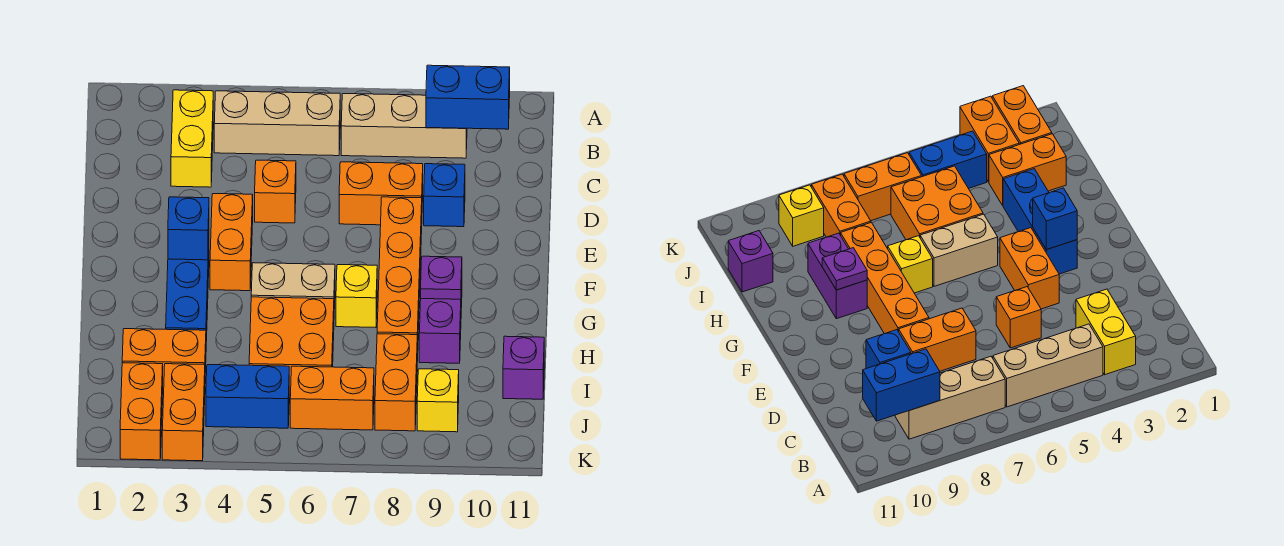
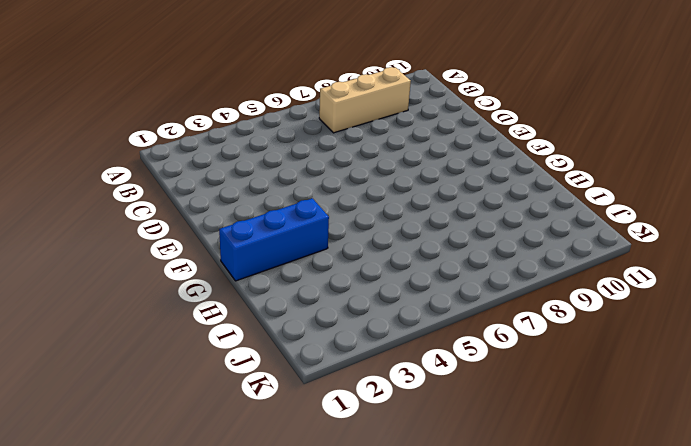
blue brick G1:G3 level 1 -> blue brick F3:H3 level 1
none -> yellow brick B3:C3 level 1
none -> tan brick B4:B6 level 1
none -> orange brick D5 level 1

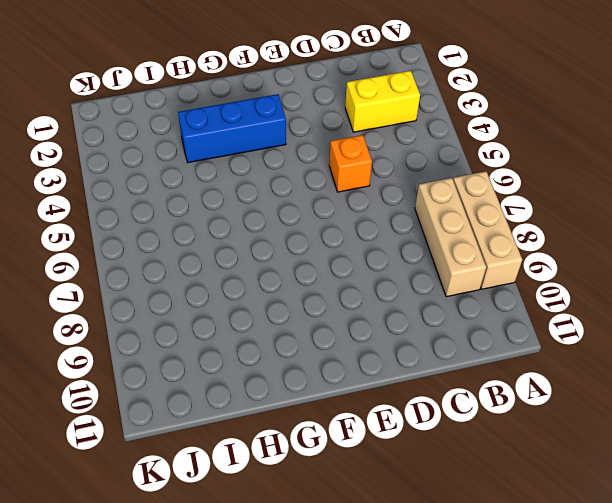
tan brick A7:A9 level 1 -> tan brick B4:B6 level 1
none -> orange brick D7:D8 level 1
none -> blue brick D9 level 1
none -> orange brick E4:F4 level 1

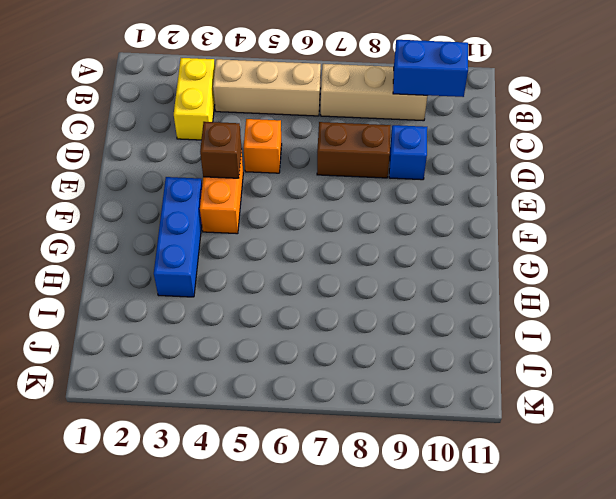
brown brick D7:D8 level 1 -> orange brick D7:D8 level 1
brown brick E4 level 2 -> none
none -> orange brick E8:H8 level 1
none -> tan brick G5:G6 level 1
none -> yellow brick G7 level 1

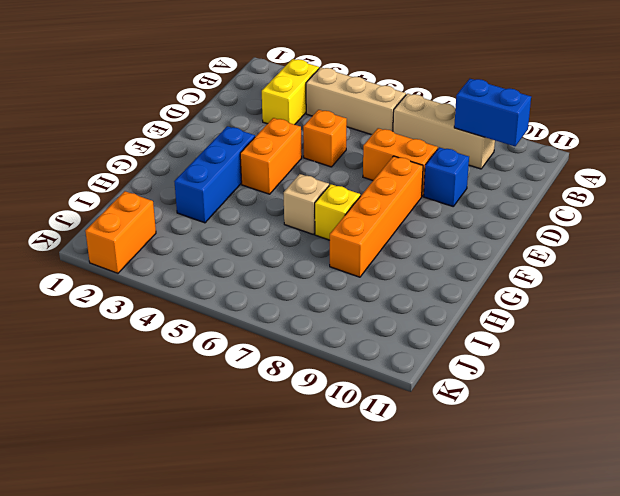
tan brick G6 level 1 -> tan brick G5:G6 level 1
none -> purple brick G9:H9 level 1
none -> orange brick H5:I6 level 1
none -> orange brick I2:I3 level 1

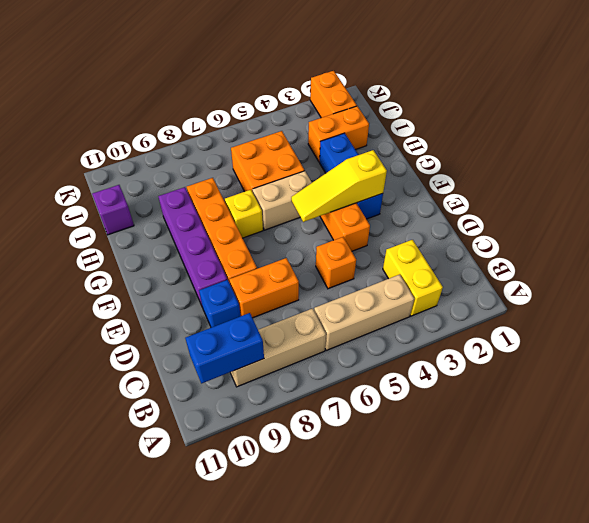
purple brick E9:H9 level 1 -> purple brick G9:H9 level 1
yellow slope F3:F5 level 2 top 3 -> blue brick F3 level 2
none -> orange brick I8:J8 level 1
none -> orange brick J3:K3 level 1
none -> blue brick J4:J5 level 1

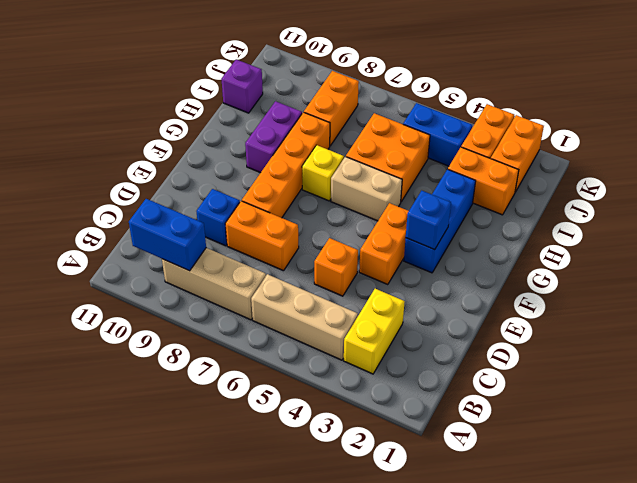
none -> orange brick J6:J7 level 1
none -> yellow brick J9 level 1
none -> purple plate G9 level 2

